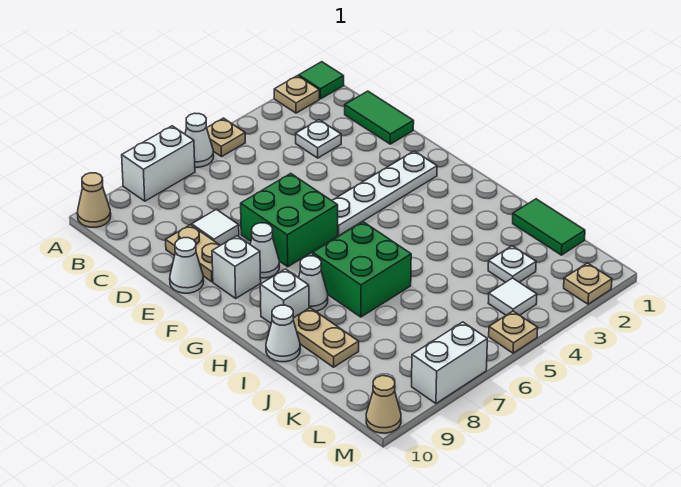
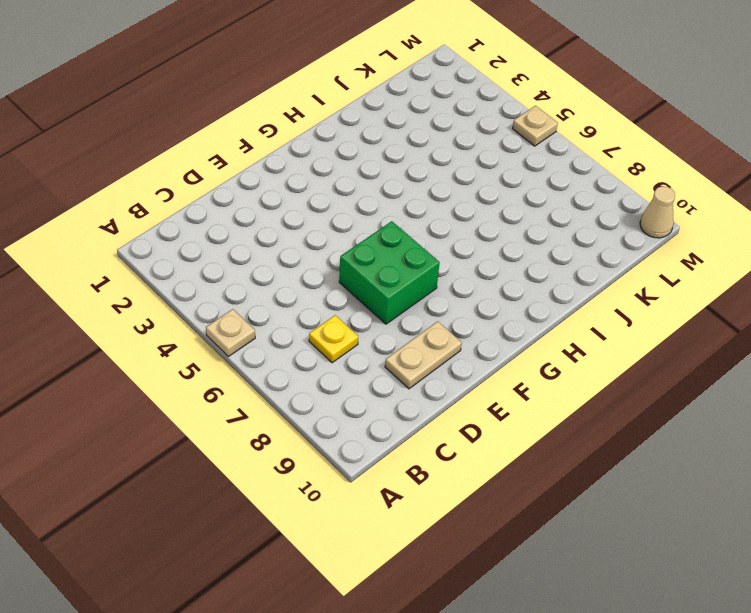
yellow plate C7 level 1 -> none
none -> green tile A1 level 1
none -> tan plate A2 level 1
none -> white cone A6 level 1

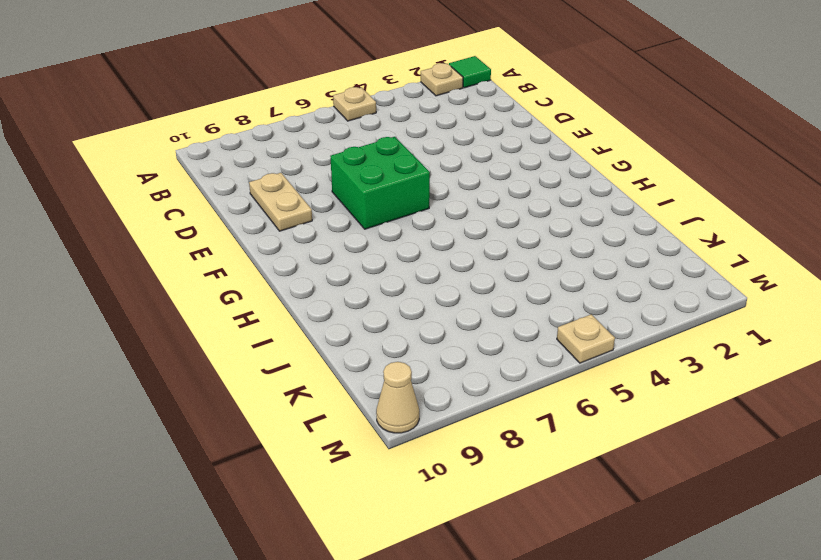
none -> white cone A6 level 1
none -> white brick A7:A8 level 1
none -> tan cone A10 level 1

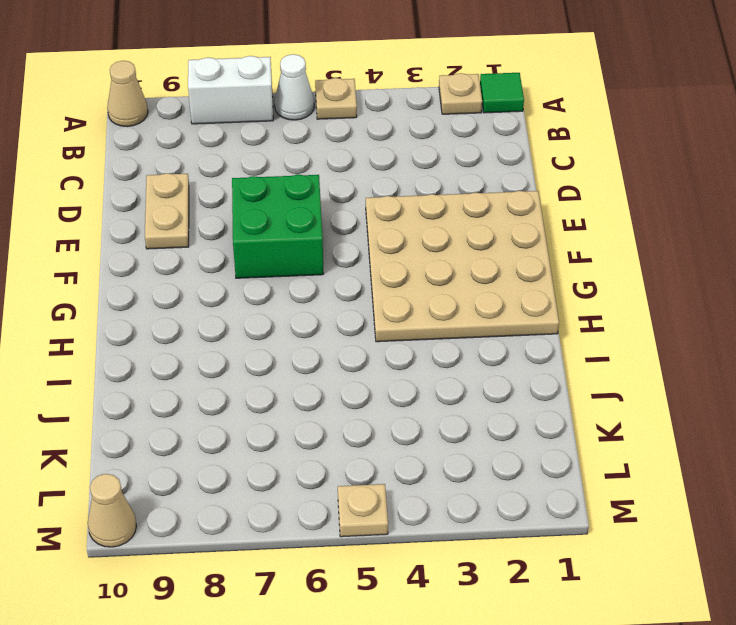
tan plate E1:H4 level 1 -> white plate F2:F5 level 1
none -> green tile C1:D1 level 1
none -> white plate C3 level 1
none -> white tile D8 level 1

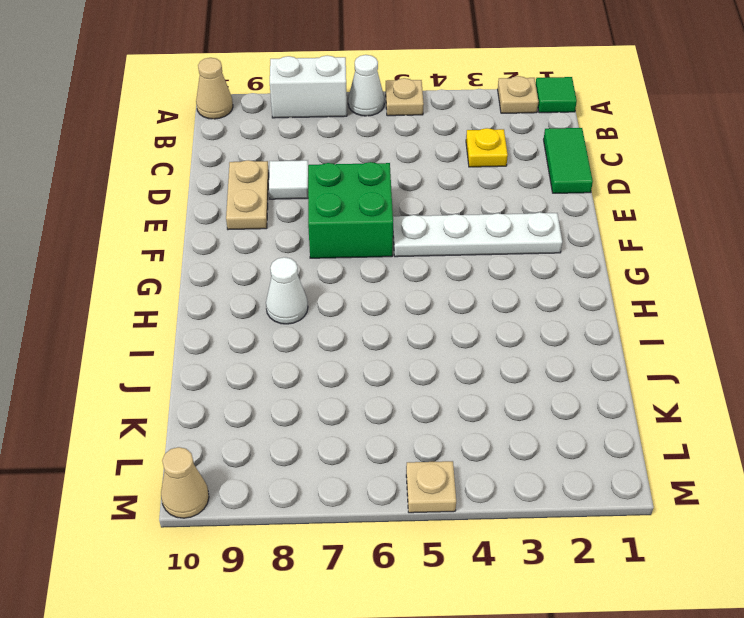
yellow plate C3 level 1 -> white plate C3 level 1
none -> white cone E10 level 1
none -> white cone F8 level 1
none -> white brick F9 level 1

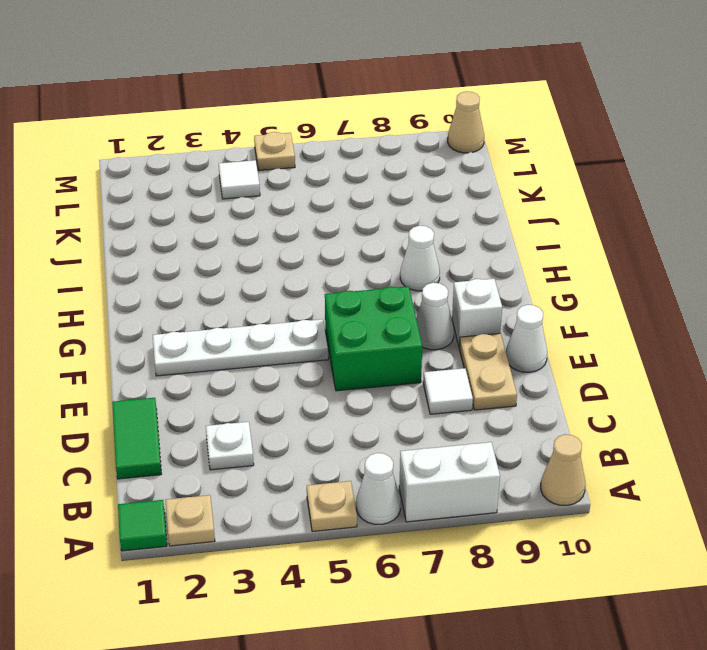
none -> green brick H6:I7 level 1
none -> white brick H9 level 1
none -> tan plate I9:J9 level 1

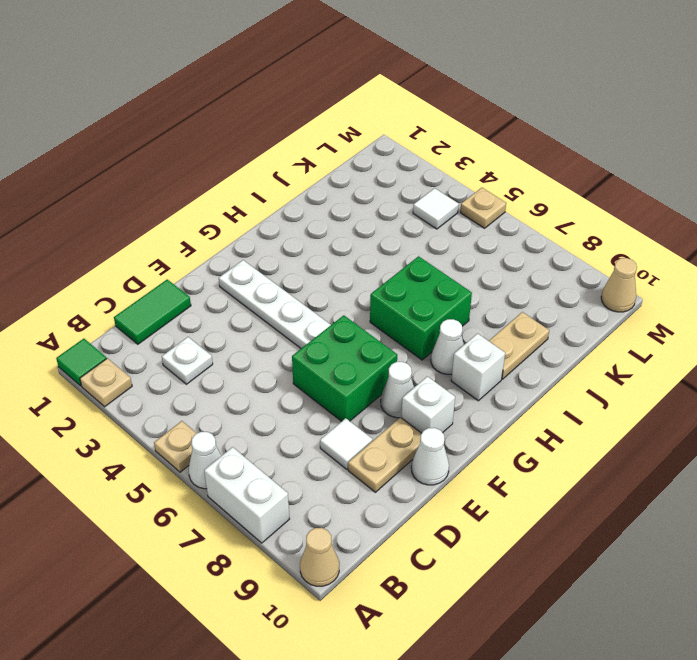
none -> white cone I10 level 1
none -> green tile J1:K1 level 1
none -> white plate K3 level 1

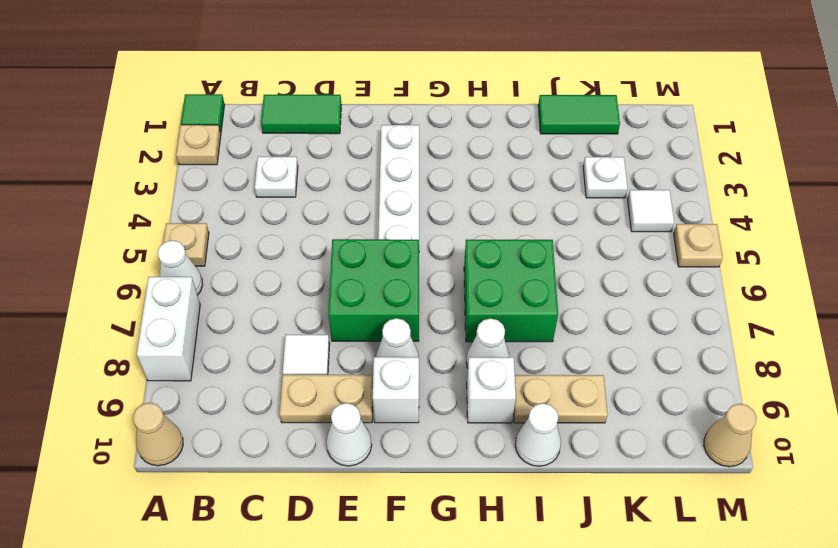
none -> tan plate M2 level 1
none -> white brick M7:M8 level 1

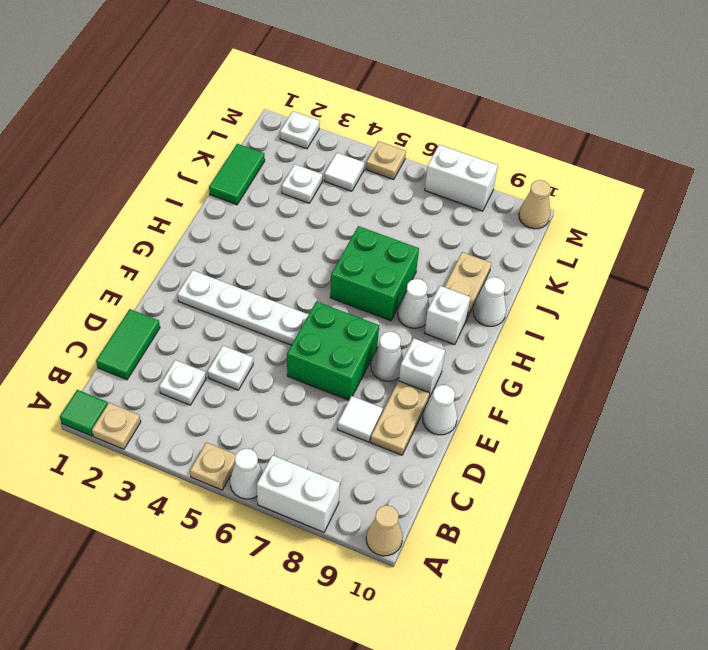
white plate D4 level 1 -> none
white plate M2 level 1 -> tan plate M2 level 1

